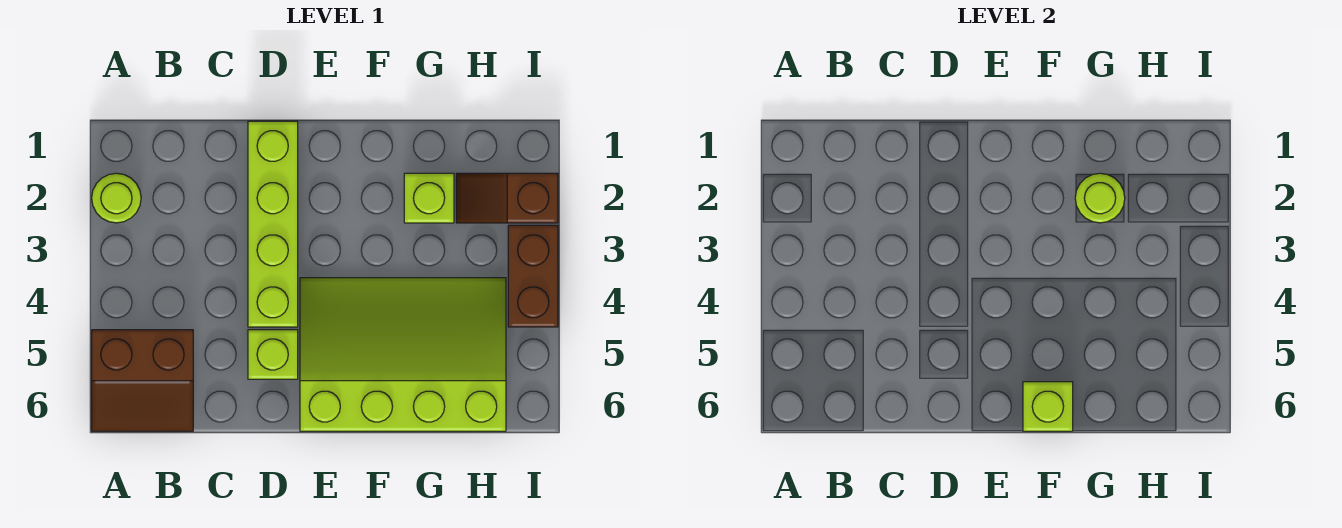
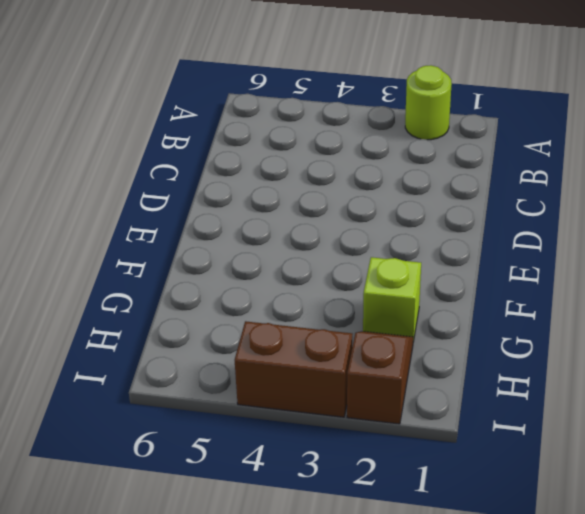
none -> brown slope A5:B6 level 1 top 5
none -> lime brick D1:D4 level 1

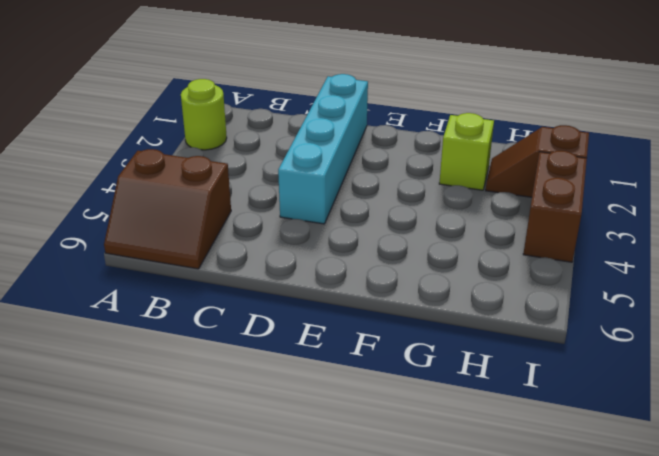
cyan brick D1:D4 level 1 -> lime brick D1:D4 level 1
none -> lime brick D5 level 1
none -> lime slope E4:H6 level 1 top 6

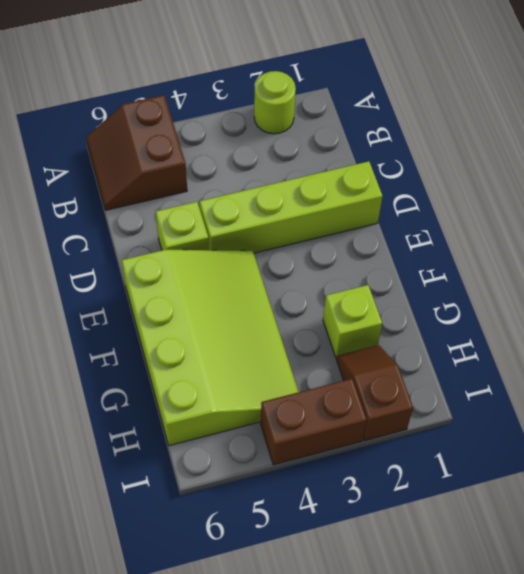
none -> lime brick F6 level 2
none -> lime round brick G2 level 2

